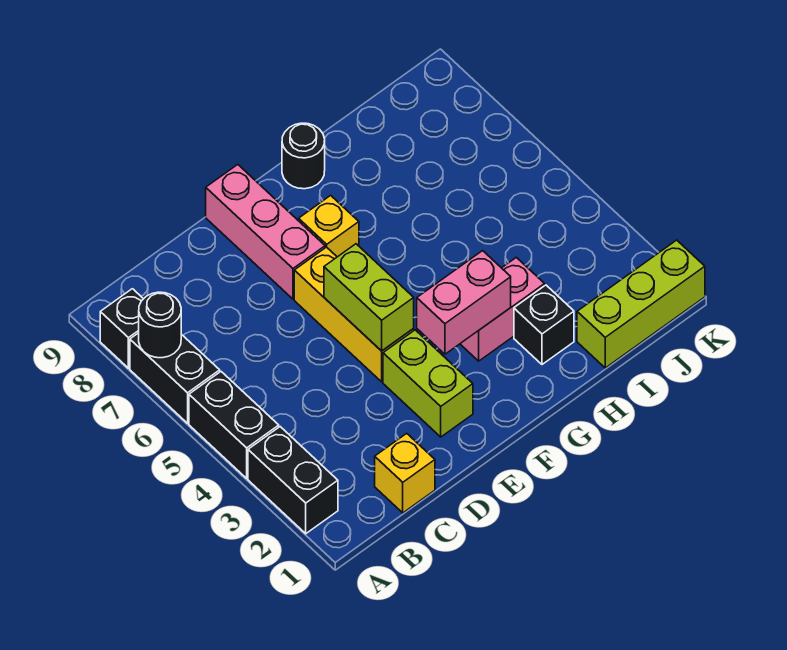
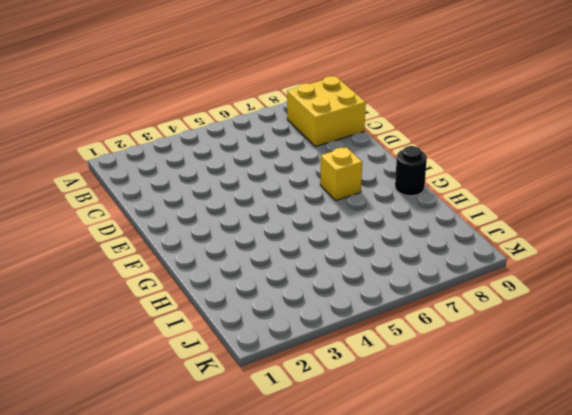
yellow brick B8:C9 level 1 -> none
none -> black brick A2:A3 level 1
none -> black brick A4:A5 level 1
none -> black brick A6:A7 level 1

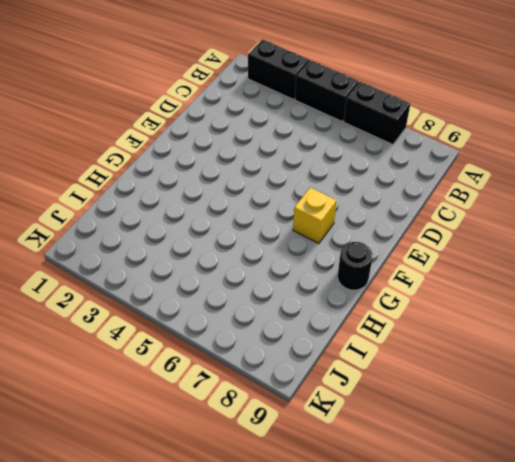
none -> black brick A8 level 1
none -> yellow brick C1 level 1
none -> lime brick E2:E3 level 1

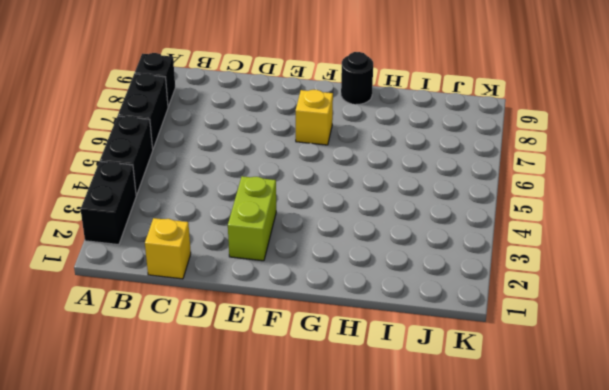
none -> yellow brick E4:E6 level 1
none -> pink brick E7:E9 level 1
none -> pink brick G3:H3 level 1

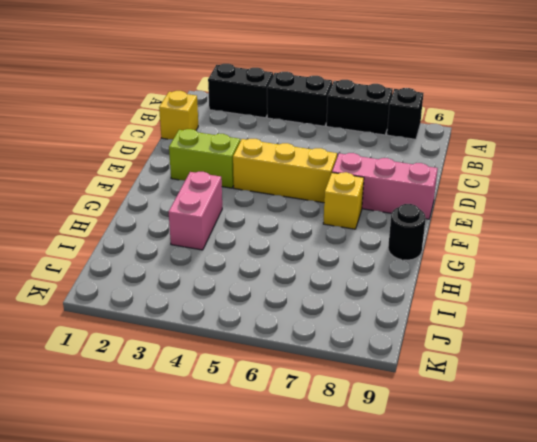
none -> black brick H2 level 1
none -> lime brick I1:K1 level 1
none -> black round brick A7 level 2

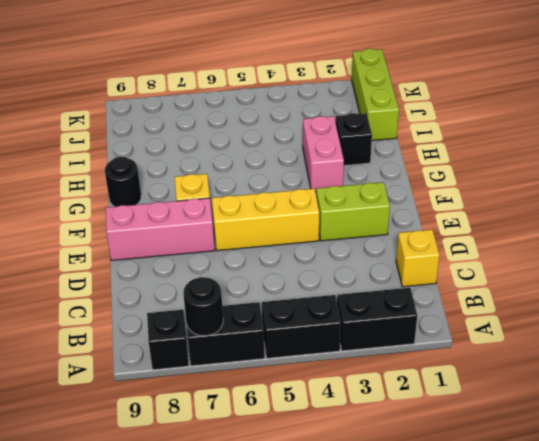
none -> lime brick E4:E5 level 2
none -> pink brick F3:G3 level 2

